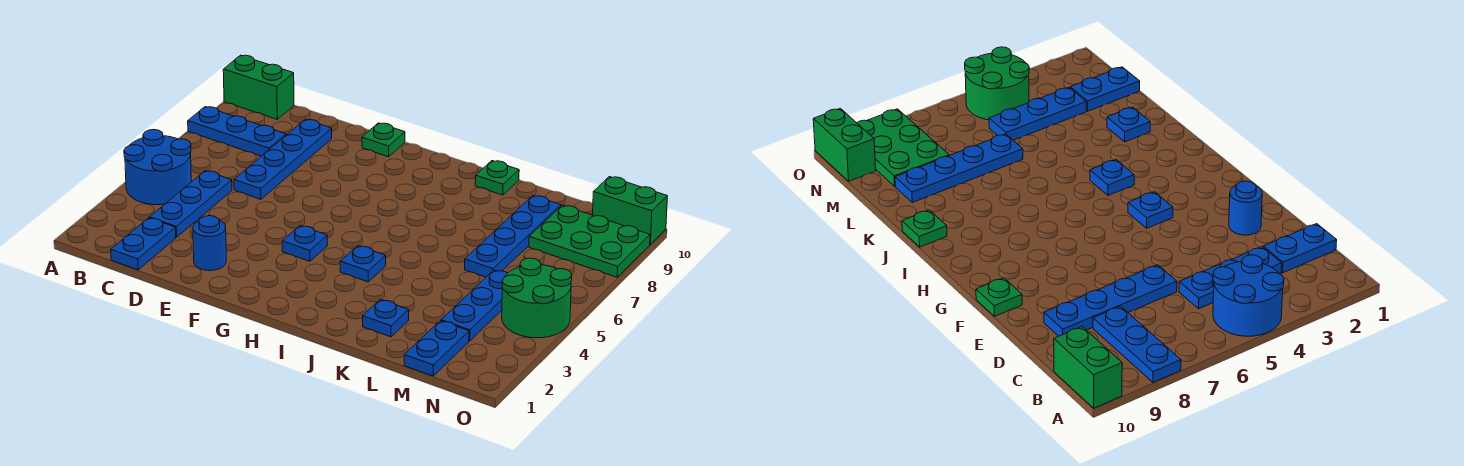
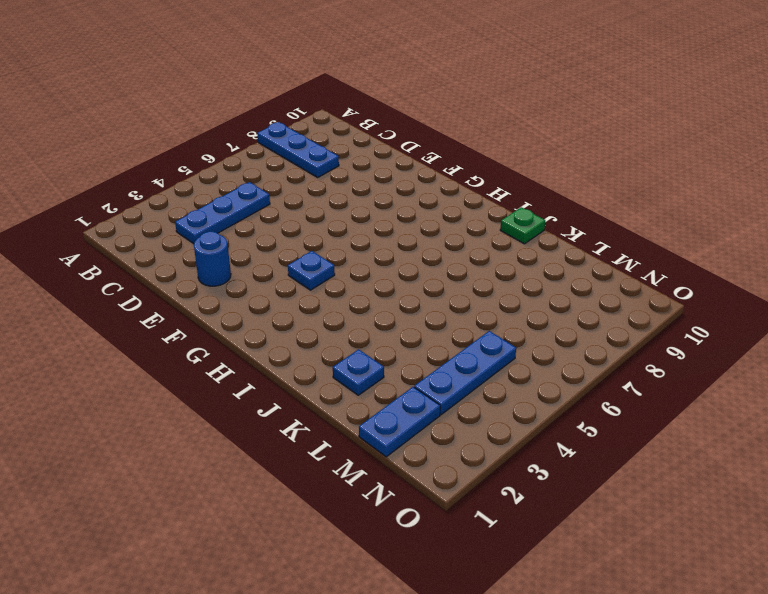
none -> blue round brick A4:B5 level 1
none -> green brick A10:B10 level 1
none -> blue plate C1:C2 level 1

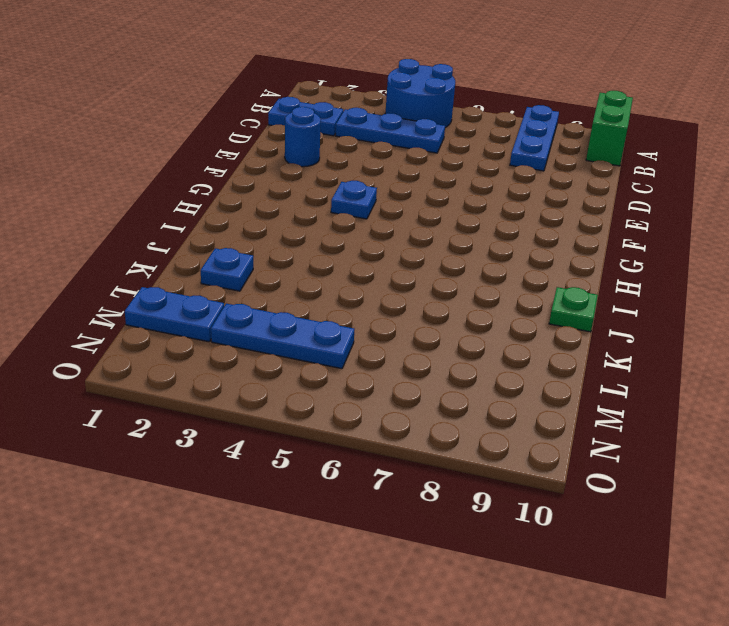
none -> blue plate D6:D9 level 1
none -> green plate F10 level 1
none -> blue plate I4 level 1

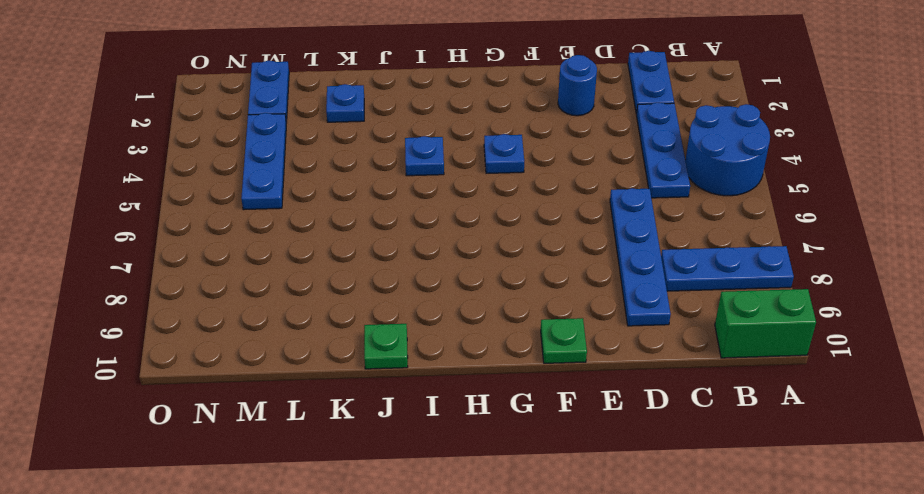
none -> blue plate L6:L9 level 1
none -> green plate M8:O9 level 1
none -> green round brick N4:O5 level 1

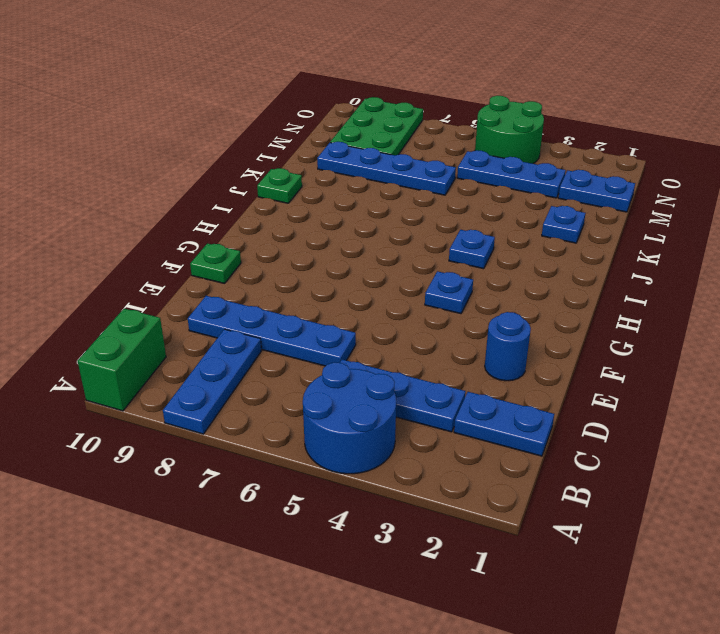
none -> green brick N10:O10 level 1

